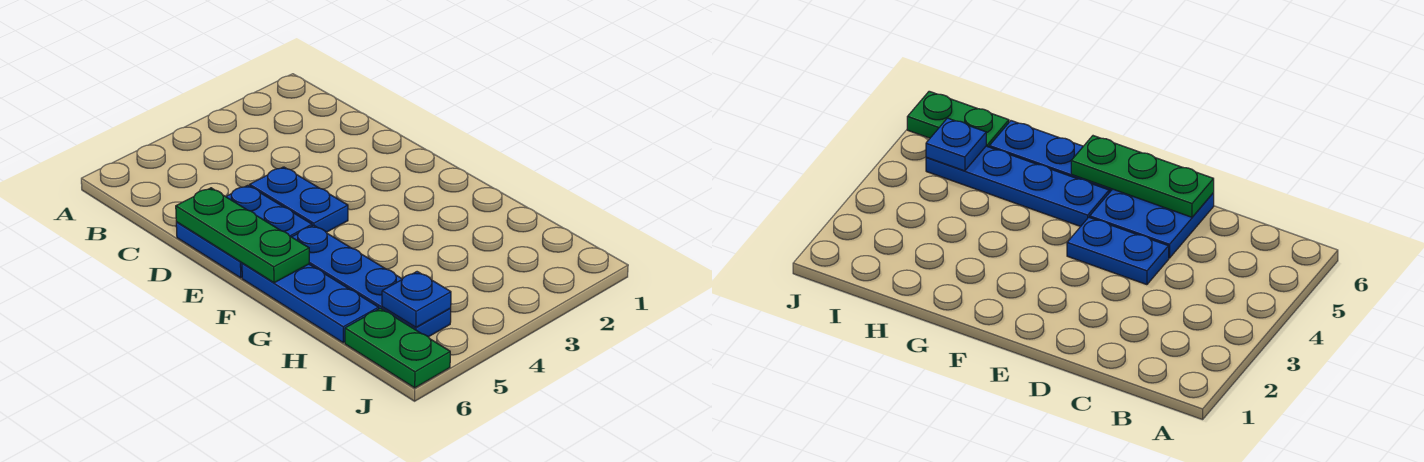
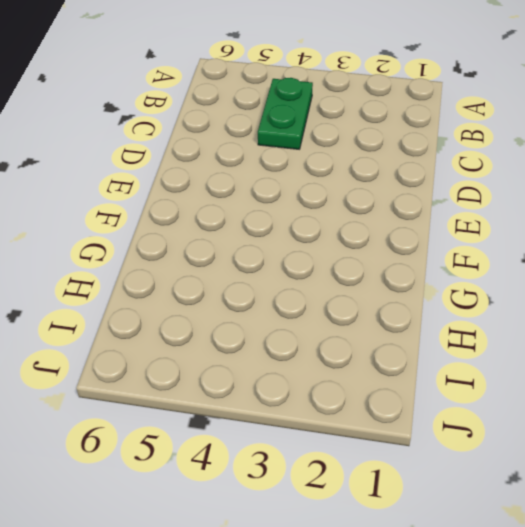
green plate B4:C4 level 1 -> green plate I6:J6 level 1
none -> blue plate D4:E4 level 1
none -> blue plate D5:E6 level 1

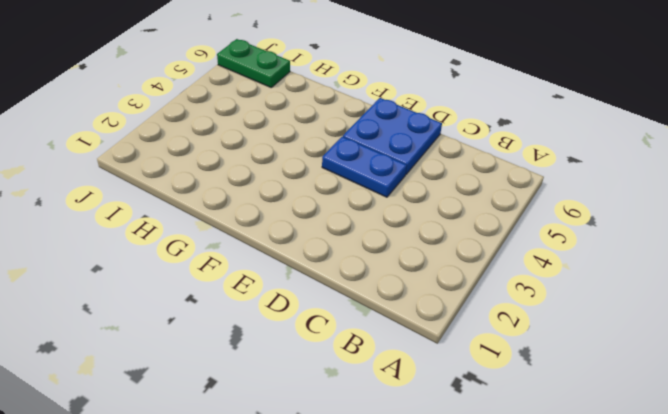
none -> blue plate F5:I5 level 1
none -> blue plate F6:H6 level 1

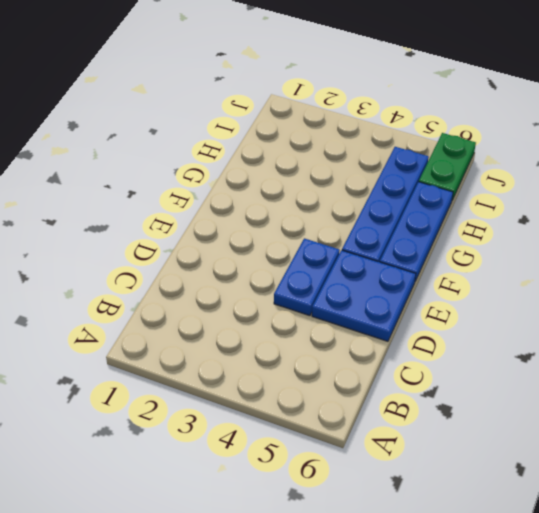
none -> green plate D6:F6 level 2
none -> blue plate I5 level 2

